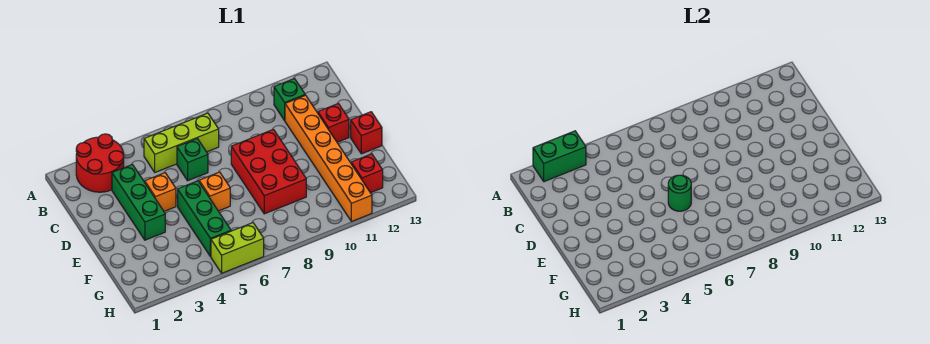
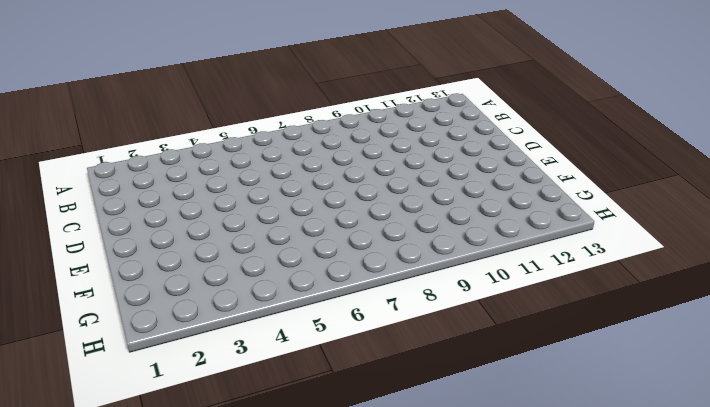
none -> red round brick A2:B3 level 1
none -> lime brick B5:B7 level 1
none -> green brick B11 level 1

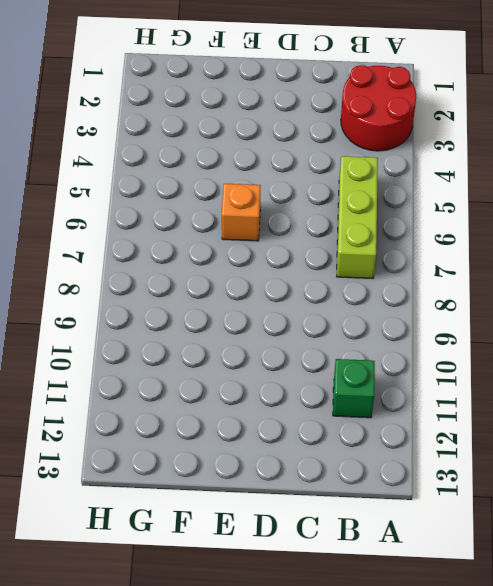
none -> green brick C3:E3 level 1
none -> green brick C6 level 1
none -> orange brick C11:H11 level 1

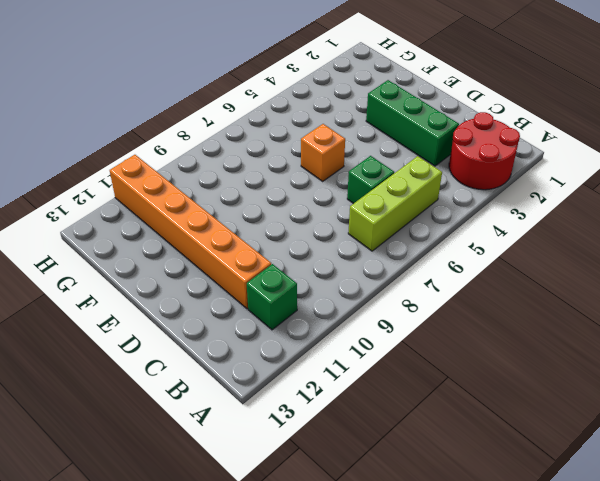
none -> orange brick D4 level 1
none -> red brick D8:F9 level 1
none -> red brick D12 level 1

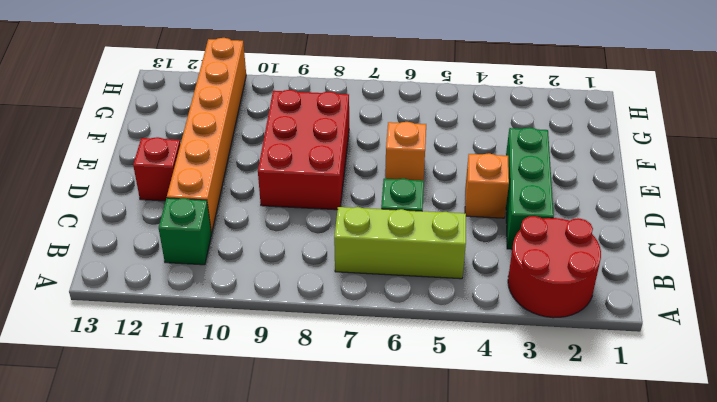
none -> green brick E5:G5 level 1
none -> red brick E13 level 1
none -> red brick G12 level 1

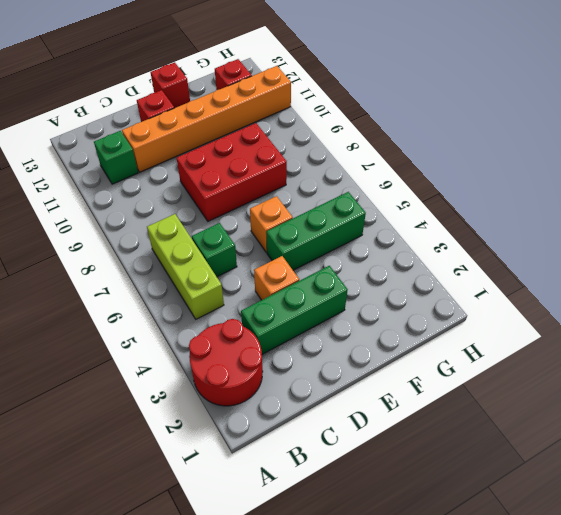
none -> lime brick H5:H6 level 1
none -> green brick A2:A3 level 2
none -> green round brick E6 level 2

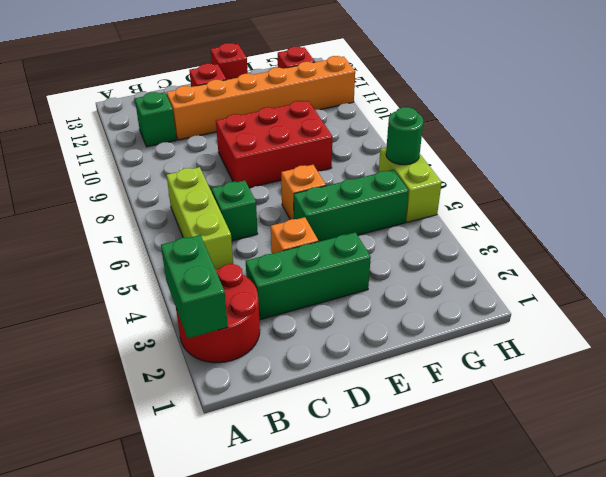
green round brick H6 level 2 -> green round brick E6 level 2

